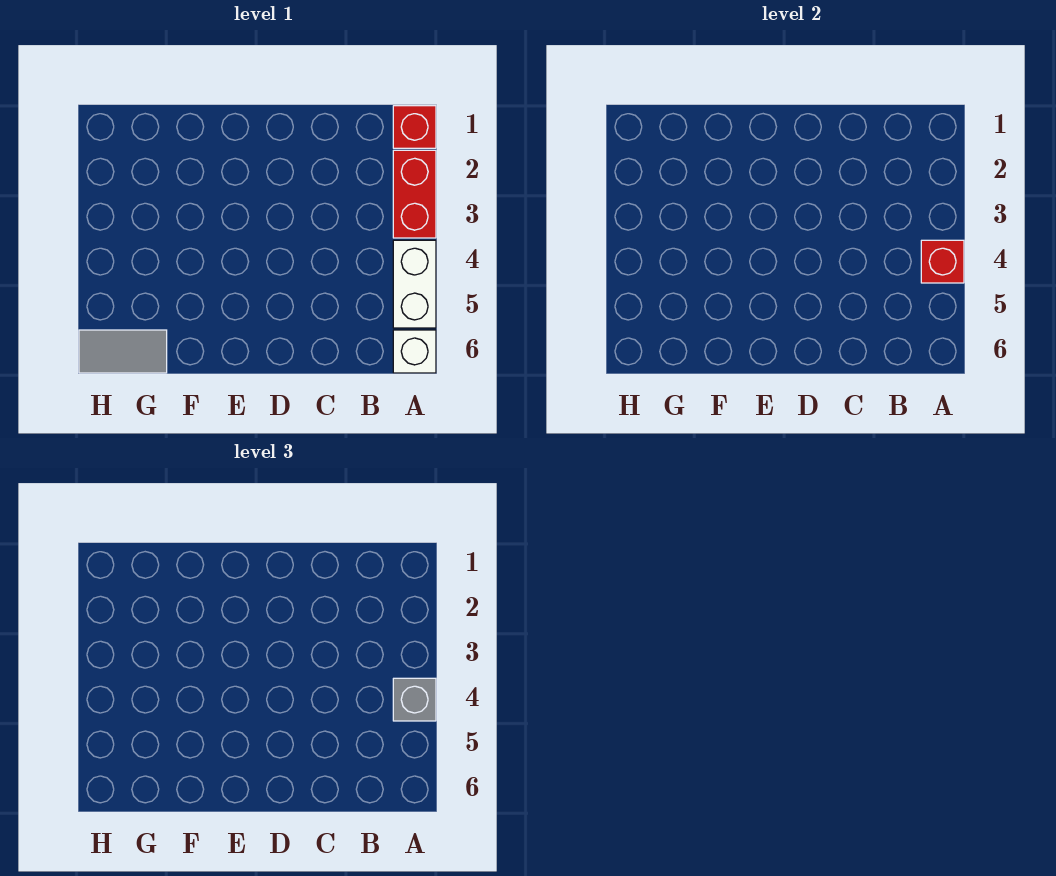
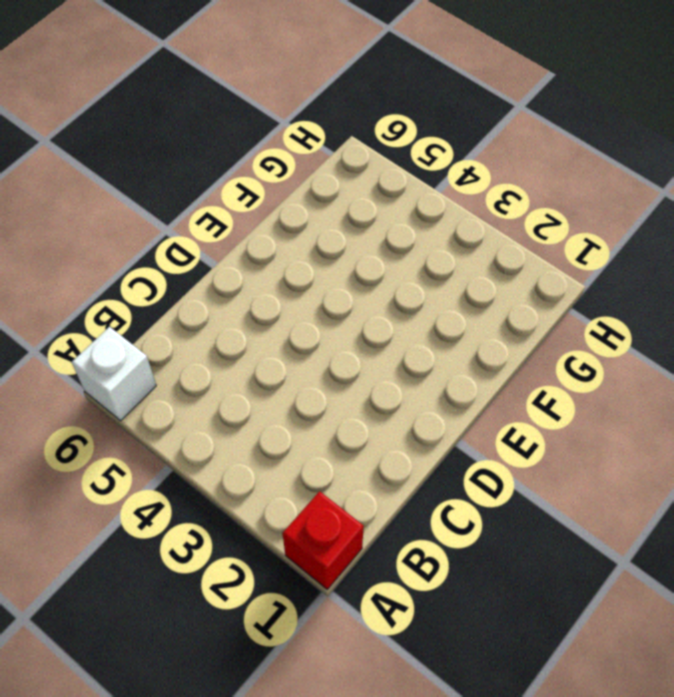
none -> red brick A2:A3 level 1
none -> white brick A4:A5 level 1

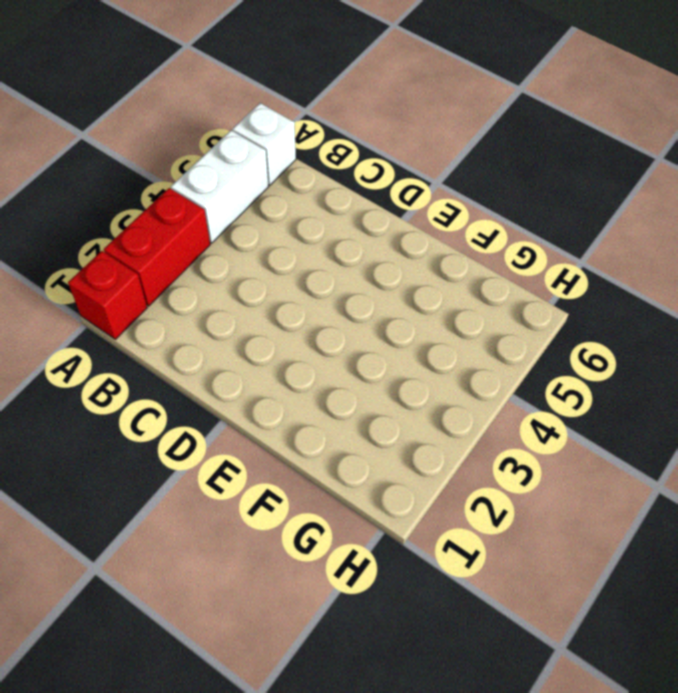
none -> grey tile G6:H6 level 1
none -> red brick A4 level 2

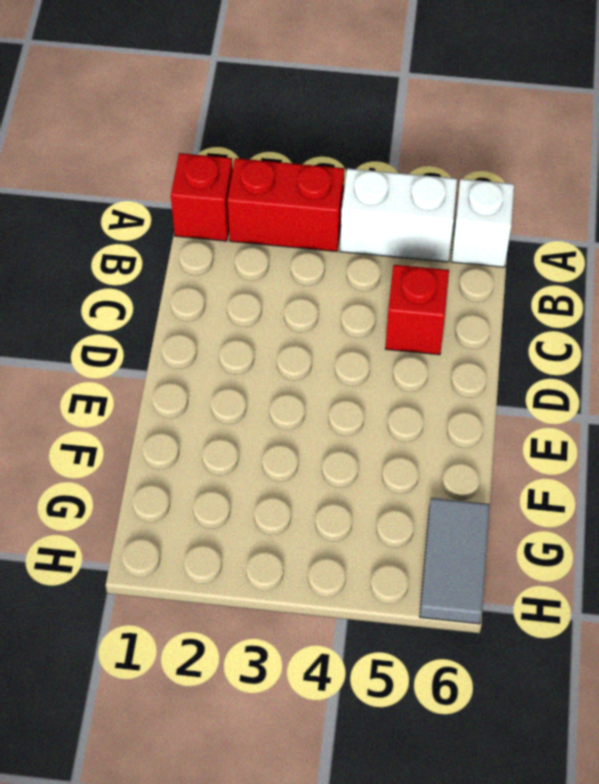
red brick C5 level 1 -> red brick A4 level 2
none -> grey brick A4 level 3

